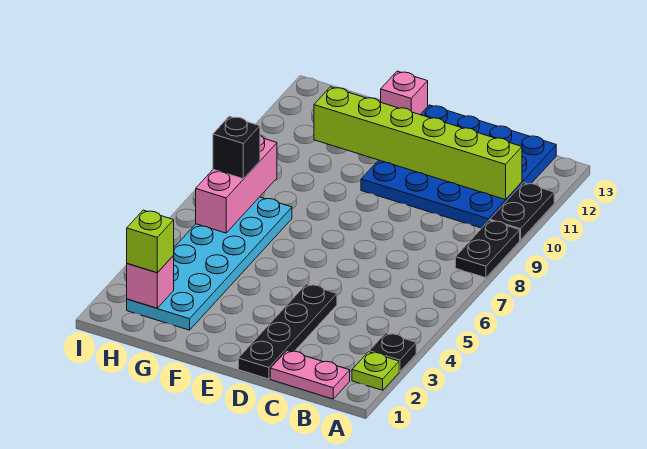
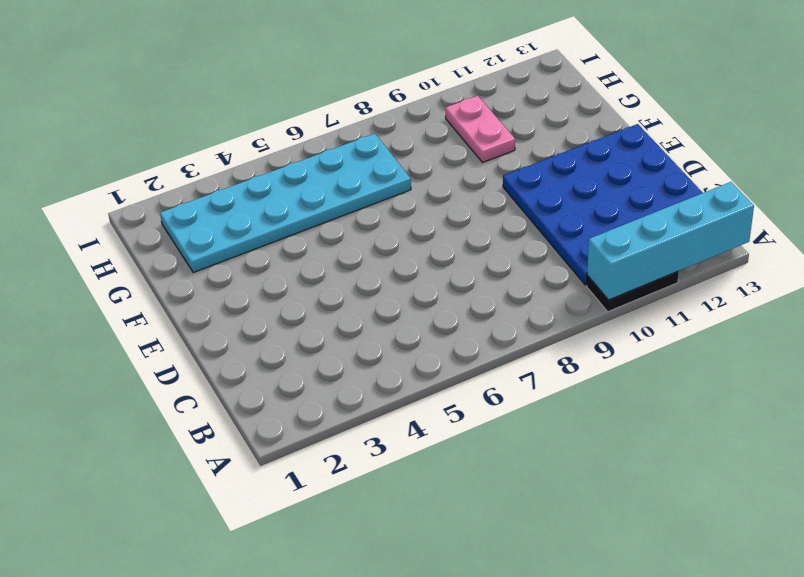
cyan brick A10:A13 level 2 -> none
pink plate G10:H10 level 1 -> pink plate B1:C1 level 1
none -> lime plate A2 level 1
none -> black plate A3 level 1
none -> black plate A8:A9 level 1

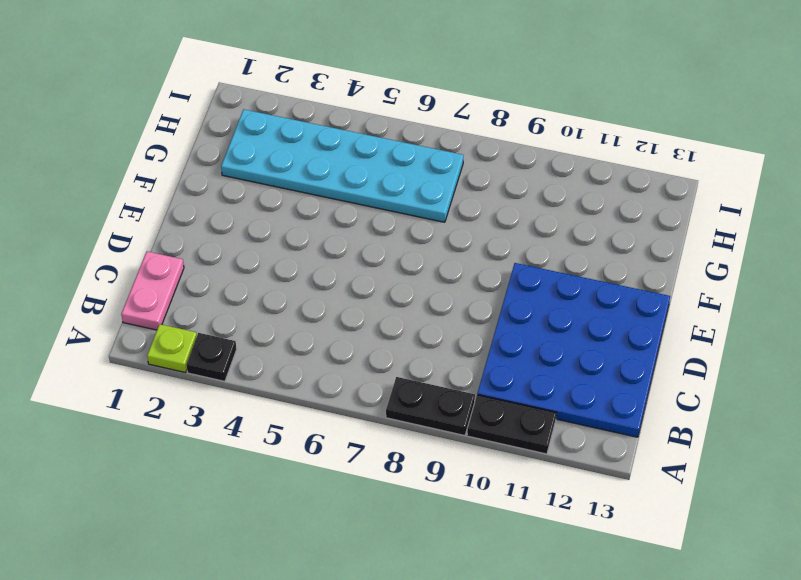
none -> black plate D1:D4 level 1
none -> pink brick F13 level 1
none -> lime brick B11:G11 level 2

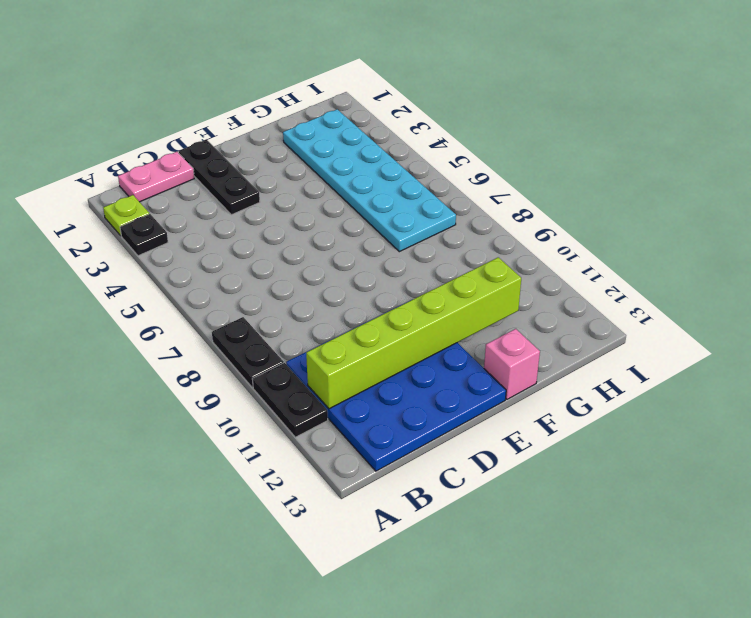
black plate D1:D3 level 1 -> black plate D1:D4 level 1
none -> pink brick H2 level 2
none -> pink brick H6:H8 level 2
none -> lime brick H2 level 3

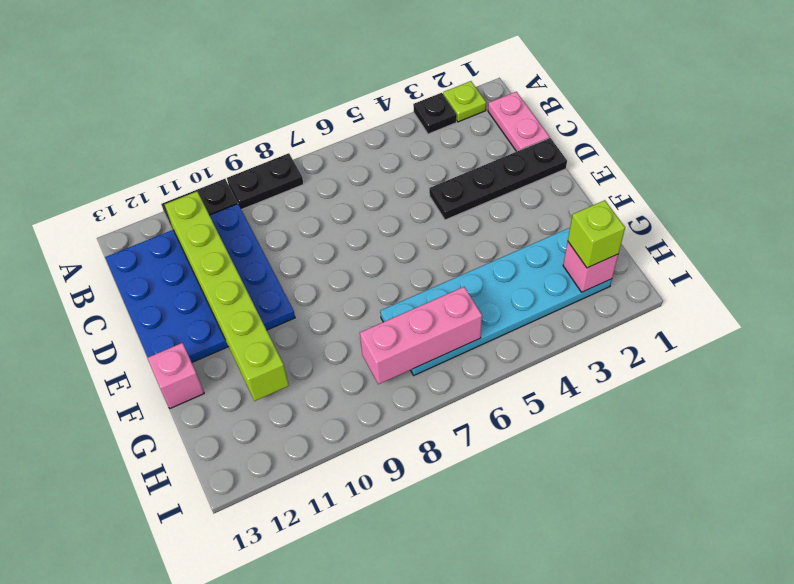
none -> black brick H7 level 3

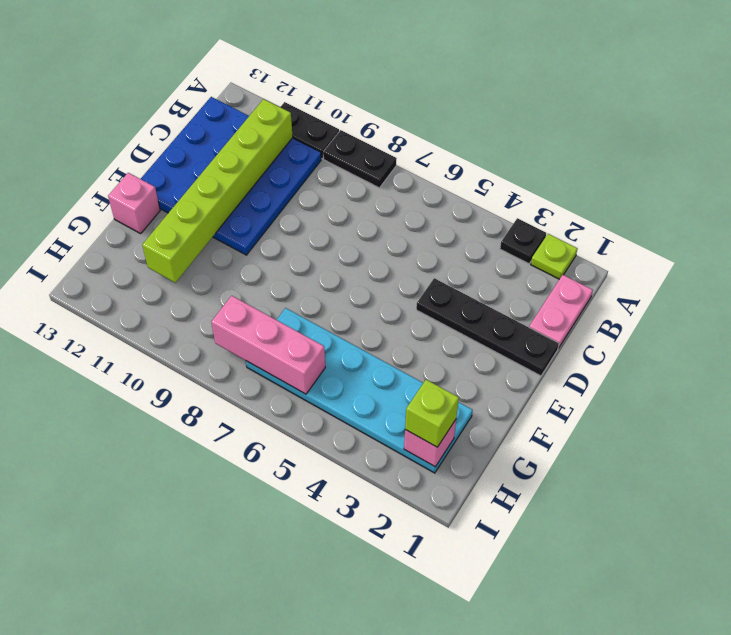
none -> black brick H7 level 3

